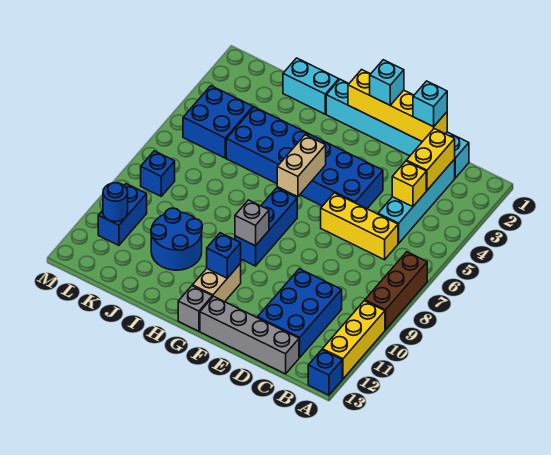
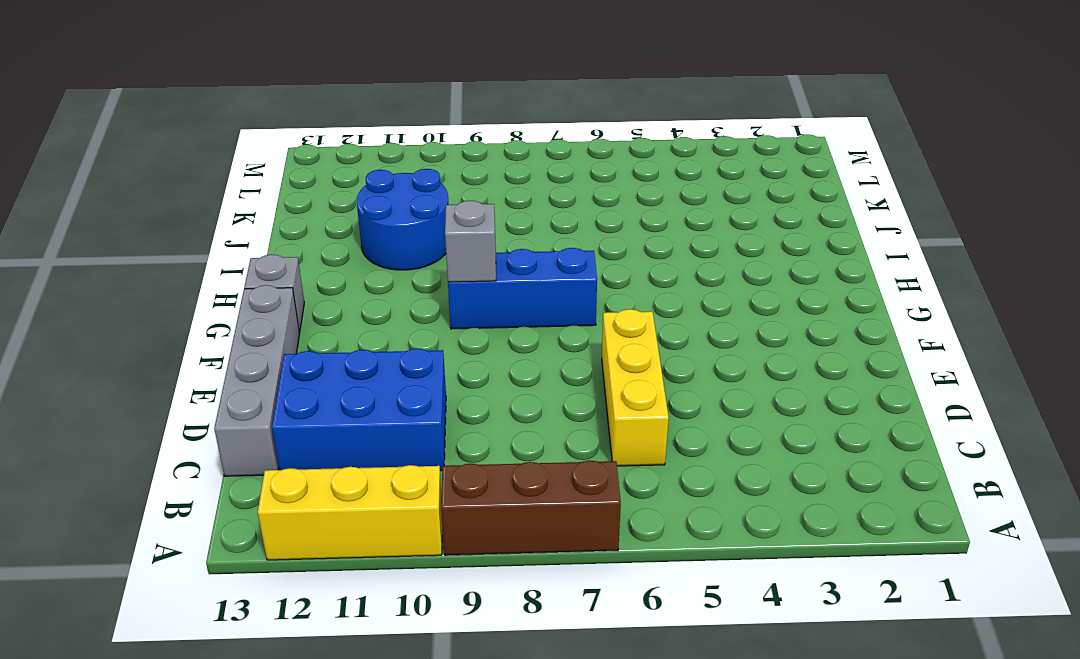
none -> blue brick A13 level 1
none -> cyan brick C1:H1 level 1
none -> cyan brick C2:C5 level 1

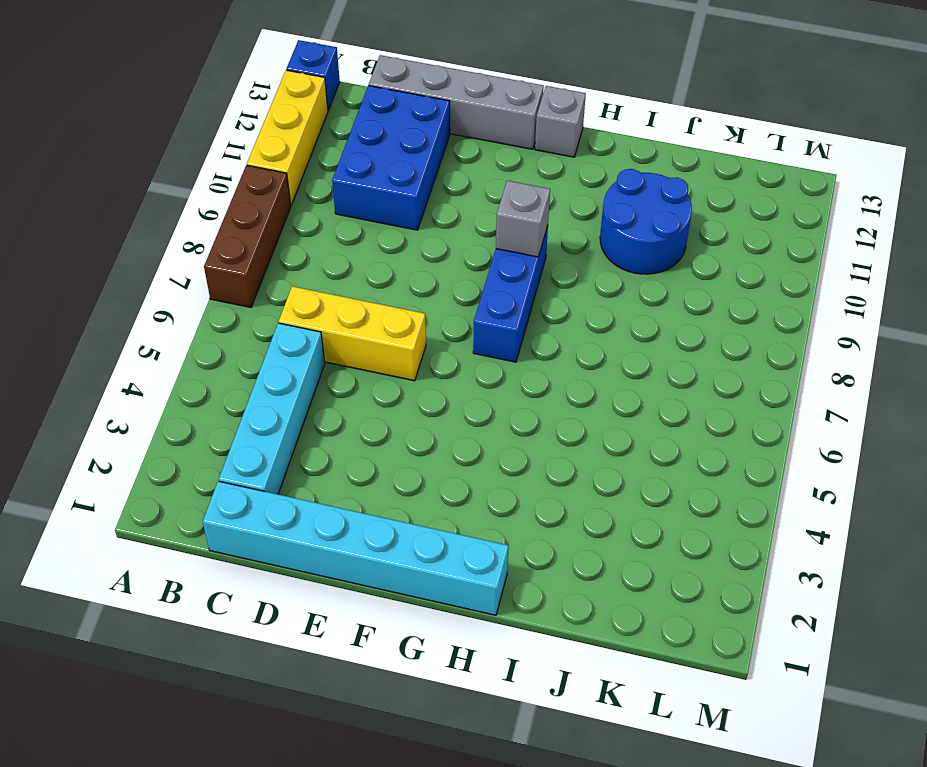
none -> blue brick E4:J5 level 1
none -> tan brick G11:G12 level 1
none -> cyan brick I1:J1 level 1

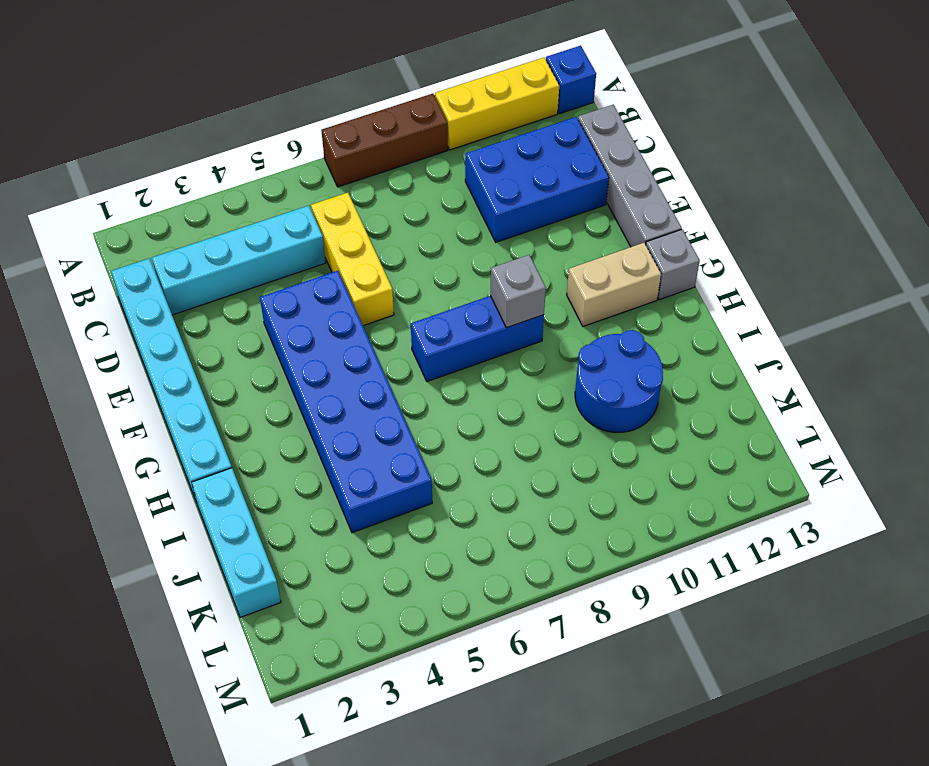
cyan brick I1:K1 level 1 -> cyan brick I1:J1 level 1
none -> blue brick K4:L5 level 1
none -> blue brick L8 level 1
none -> blue brick L10:L11 level 1

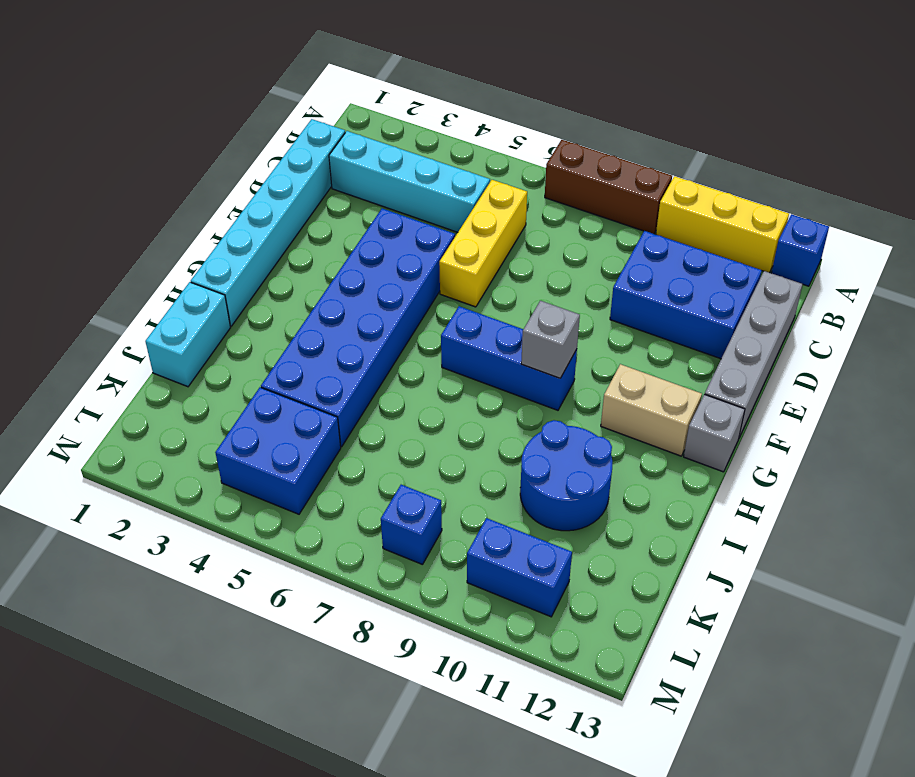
none -> yellow brick C2:C3 level 2
none -> yellow brick C4 level 2
none -> yellow brick D1:G1 level 2

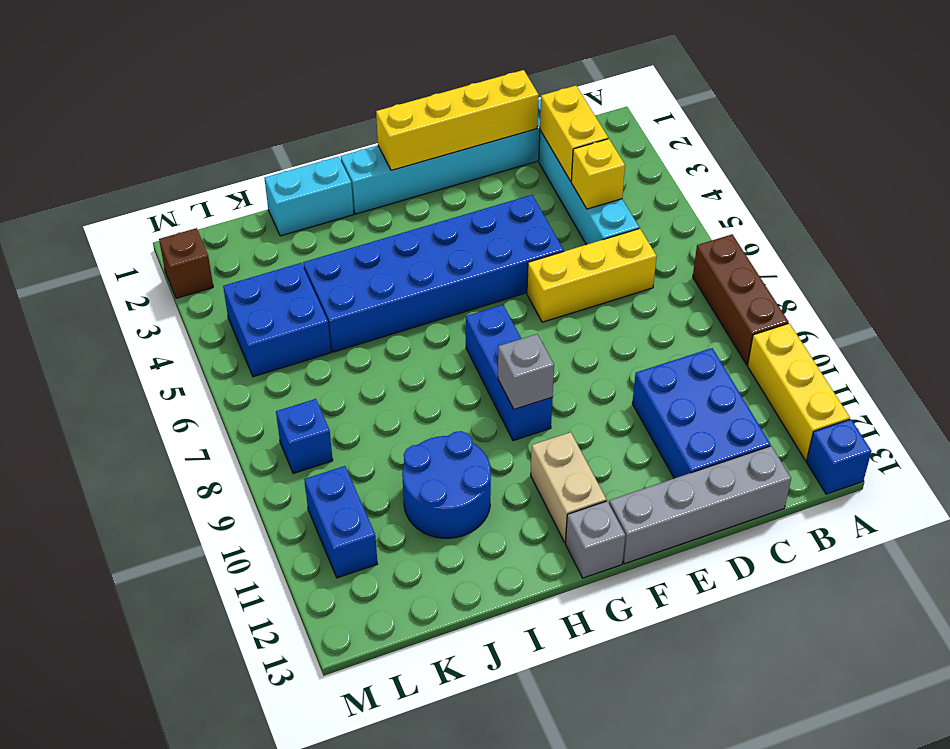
brown brick M2 level 1 -> none
none -> tan brick G5:G6 level 2
none -> blue brick G11 level 2
none -> blue round brick L11 level 2

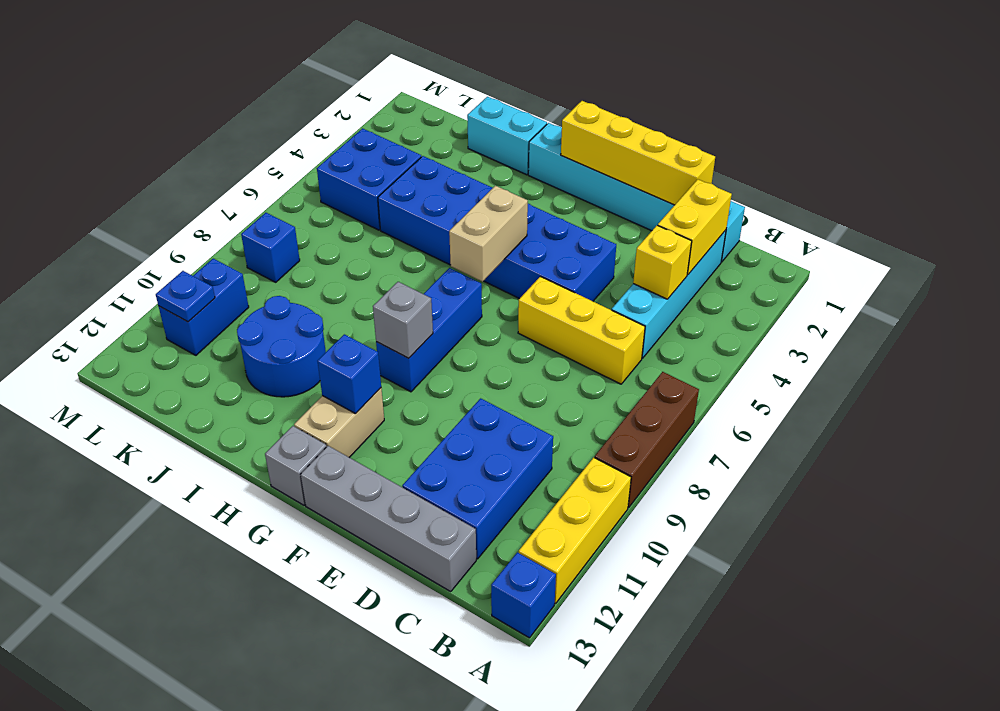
blue plate L11 level 2 -> blue round brick L11 level 2
none -> cyan brick D1 level 3
none -> cyan brick F1 level 3

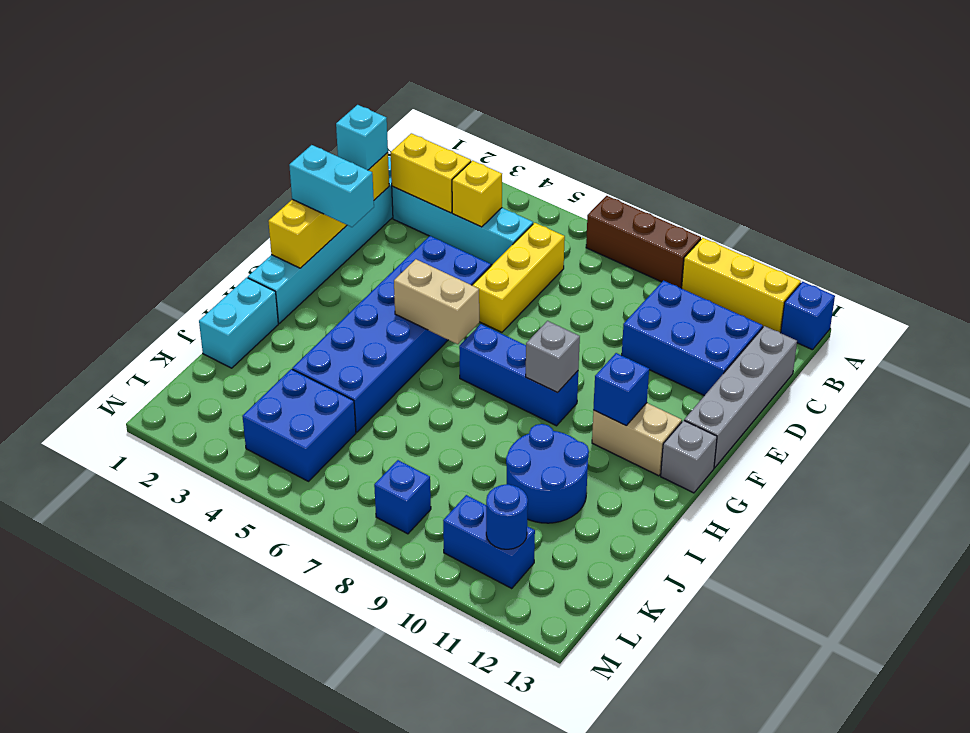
cyan brick F1:F2 level 3 -> cyan brick F1 level 3

